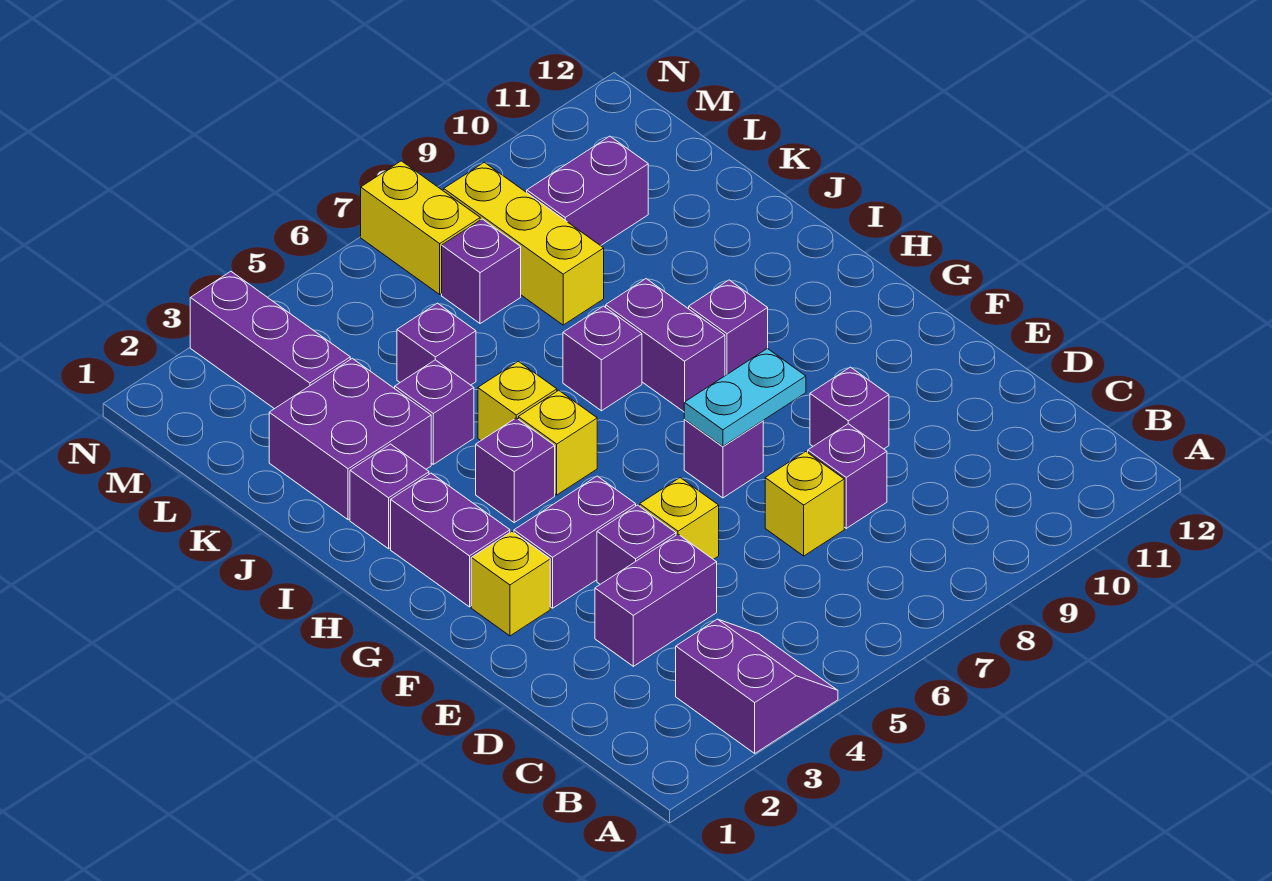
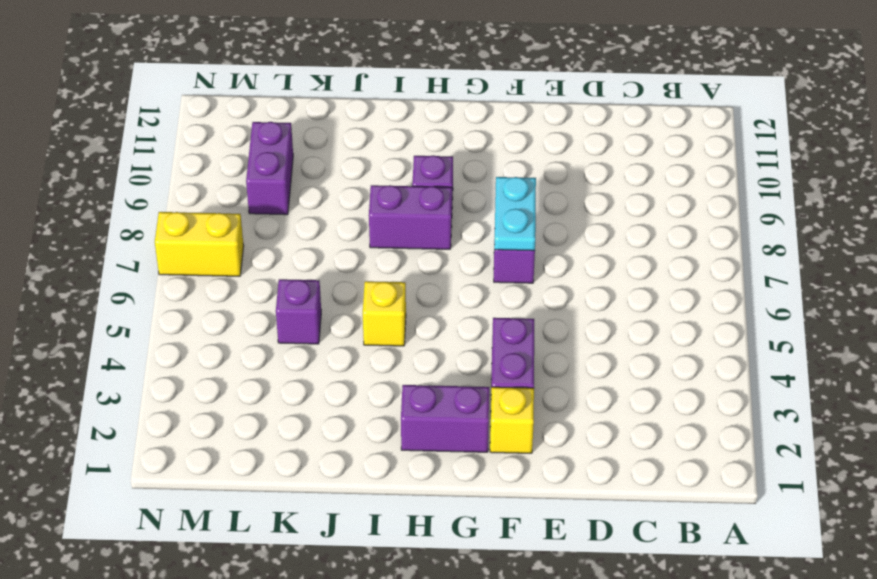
none -> purple slope A3:B4 level 1 top 3
none -> purple brick D3:D4 level 1
none -> yellow brick D7 level 1

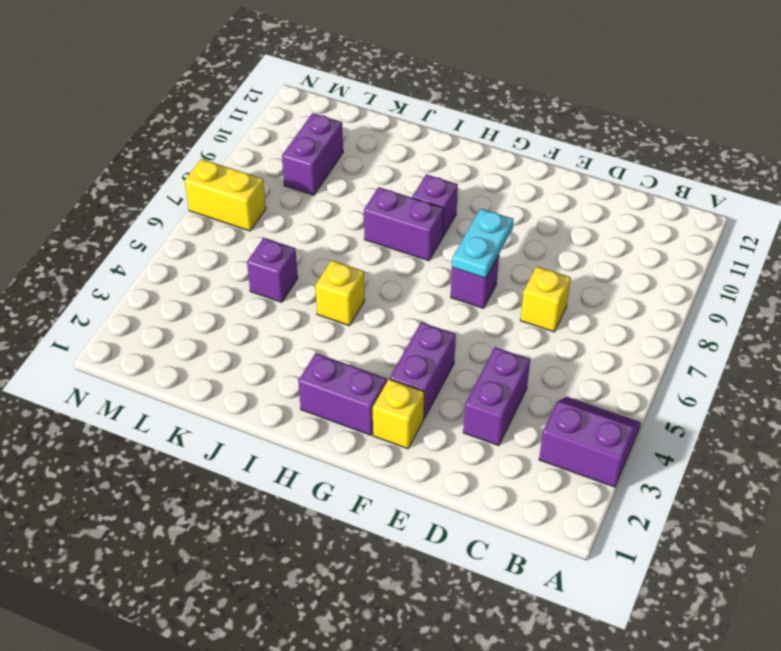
none -> purple brick D8 level 1
none -> purple brick E4 level 1
none -> yellow brick E5 level 1

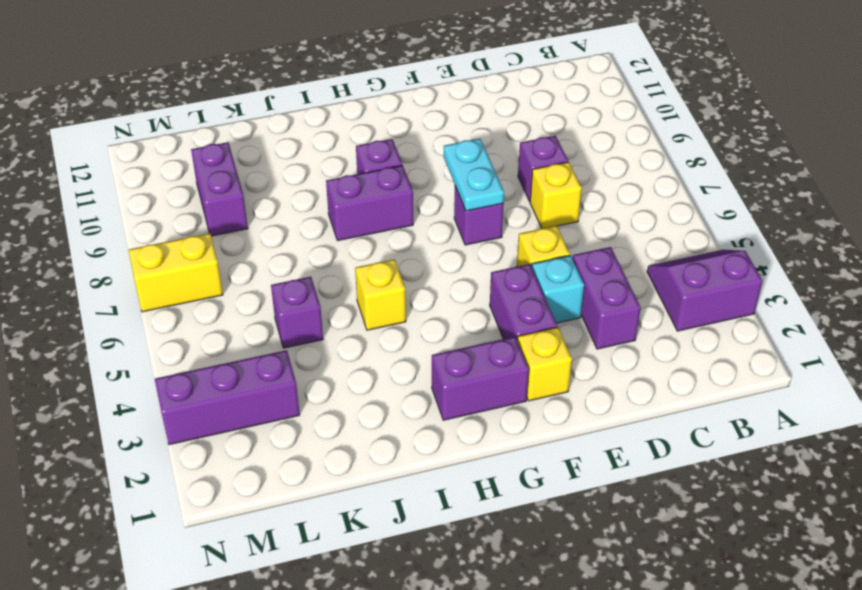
cyan brick E4 level 1 -> purple brick E4 level 1
none -> purple brick E9 level 1
none -> purple brick H4 level 1
none -> yellow brick H5 level 1

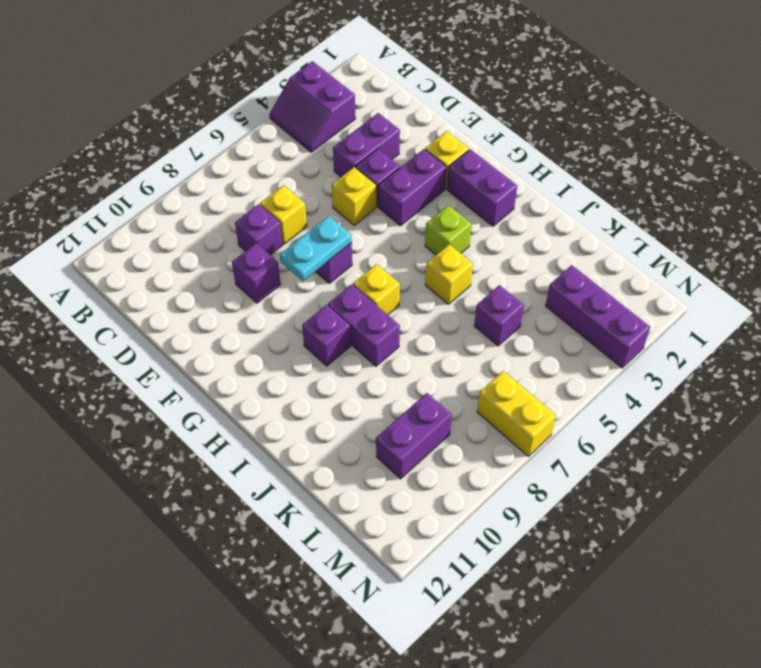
lime brick H4 level 1 -> purple brick H4 level 1
yellow brick H7 level 1 -> yellow brick H5 level 1
none -> purple brick I2 level 1
none -> purple brick I7 level 1
none -> purple brick J2:K3 level 1

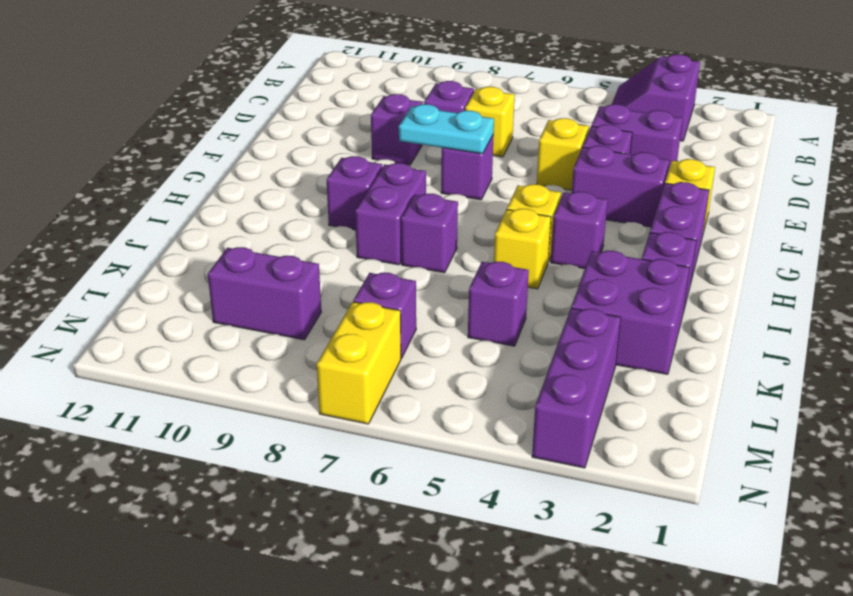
none -> purple brick J4 level 1
none -> yellow brick K8:M8 level 1

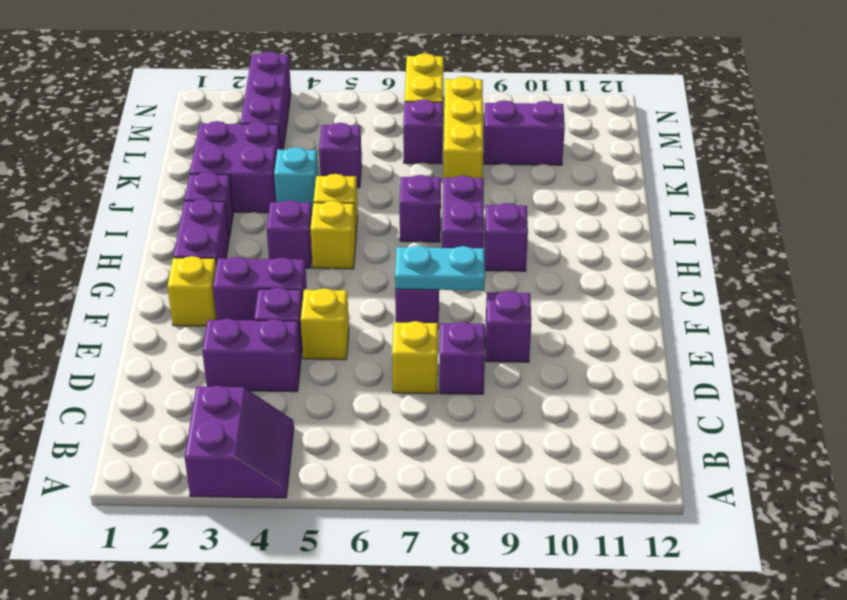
cyan brick J4 level 1 -> purple brick J4 level 1

